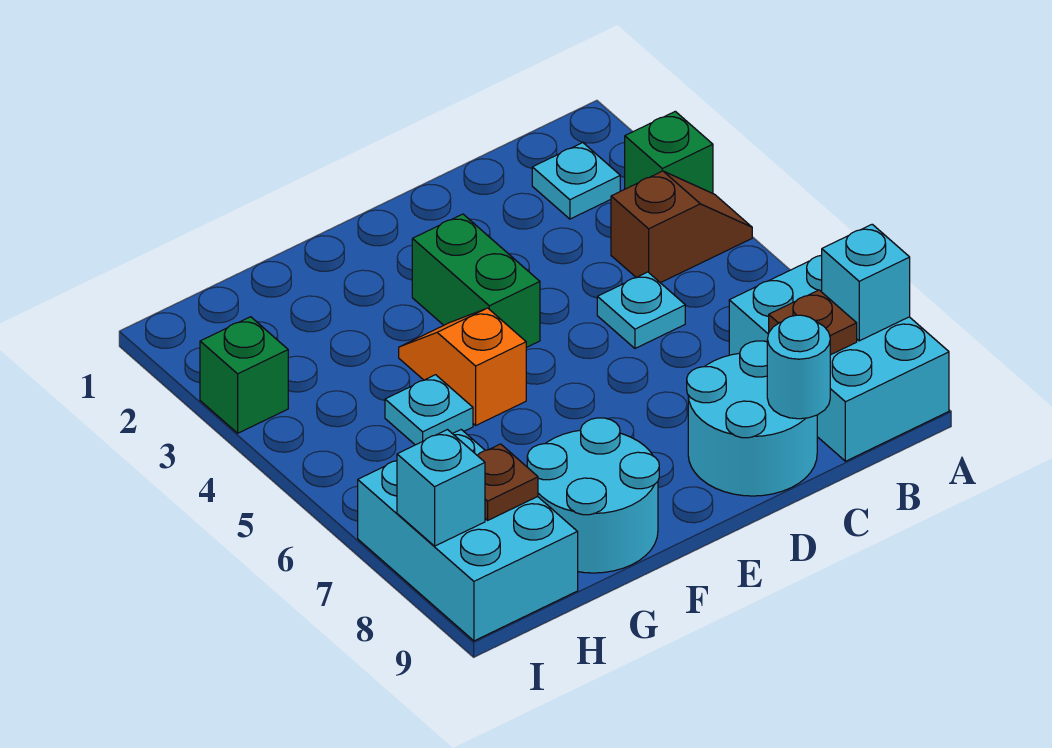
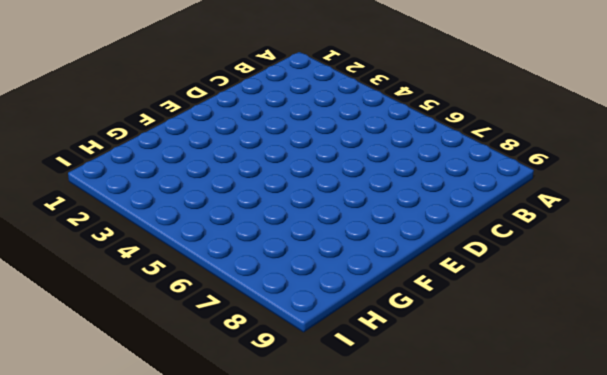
none -> green brick A3 level 1
none -> brown slope A4:B4 level 1 top B
none -> cyan brick A7:B9 level 1

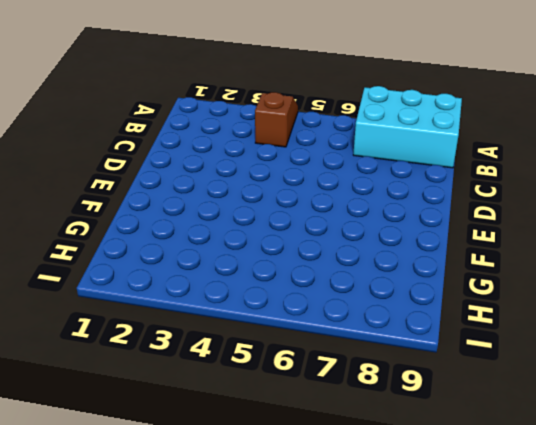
none -> green brick A3 level 1
none -> cyan plate B2 level 1
none -> cyan plate C5 level 1

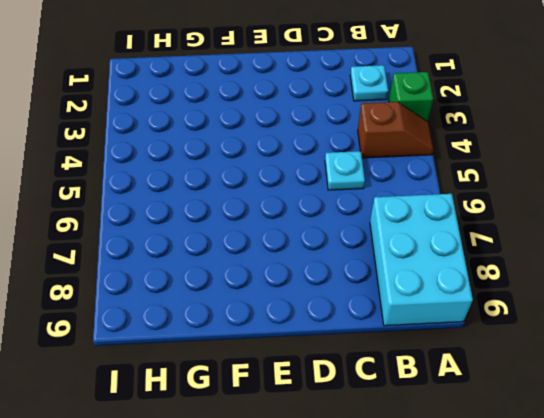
none -> cyan round brick C8:D9 level 1
none -> green brick E3:E4 level 1
none -> orange slope F4:F5 level 1 top 5

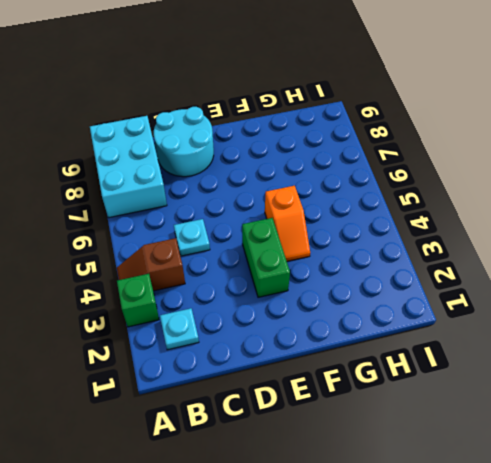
none -> cyan round brick F8:G9 level 1
none -> cyan plate G5 level 1
none -> cyan brick H7:I9 level 1

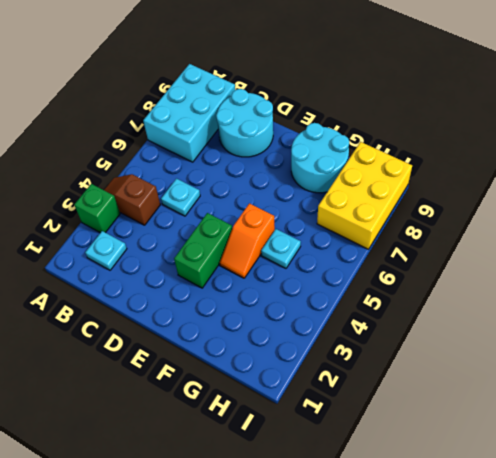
yellow brick H7:I9 level 1 -> cyan brick H7:I9 level 1
none -> green brick I3 level 1
none -> cyan brick A8 level 2
none -> brown plate B8 level 2

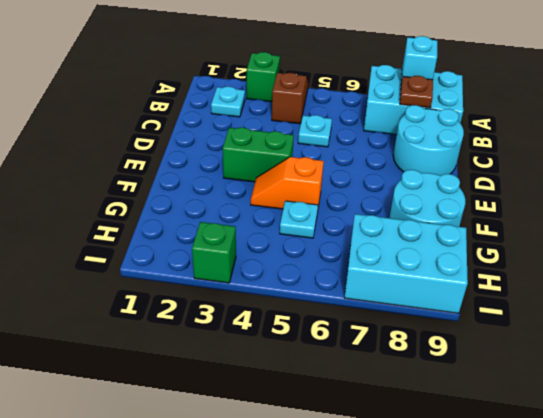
none -> cyan round brick C9 level 2
none -> brown plate H8 level 2
none -> cyan brick I8 level 2

